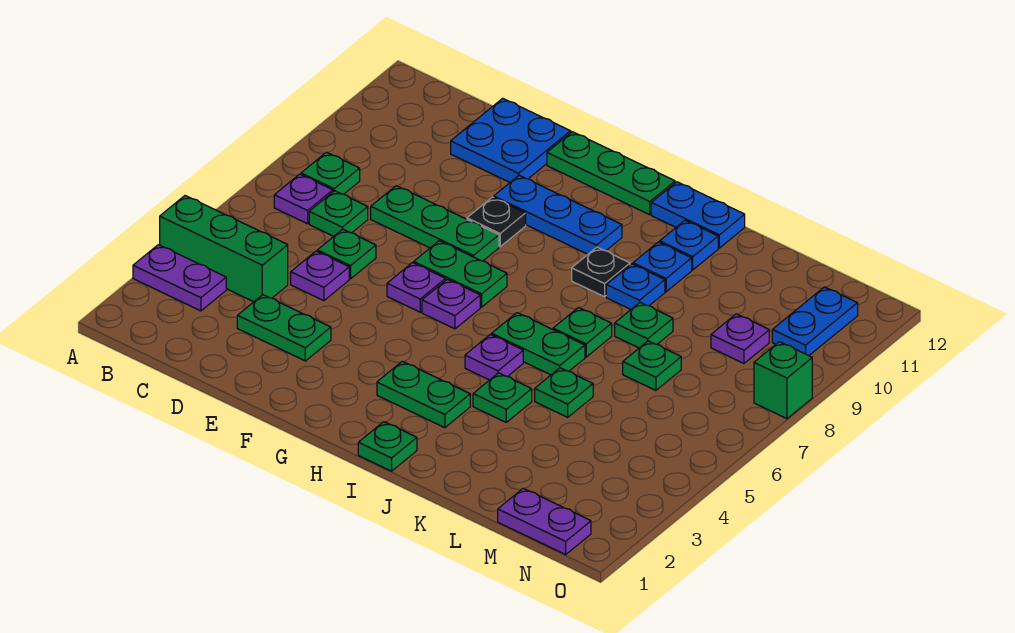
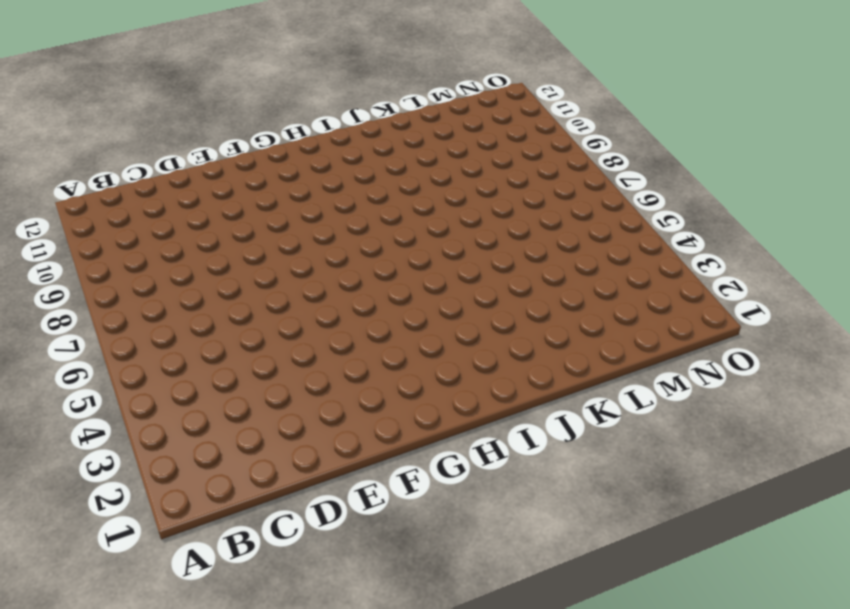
none -> purple plate A3:B3 level 1
none -> green brick A4:C4 level 1
none -> purple plate B7 level 1
none -> green plate B8 level 1

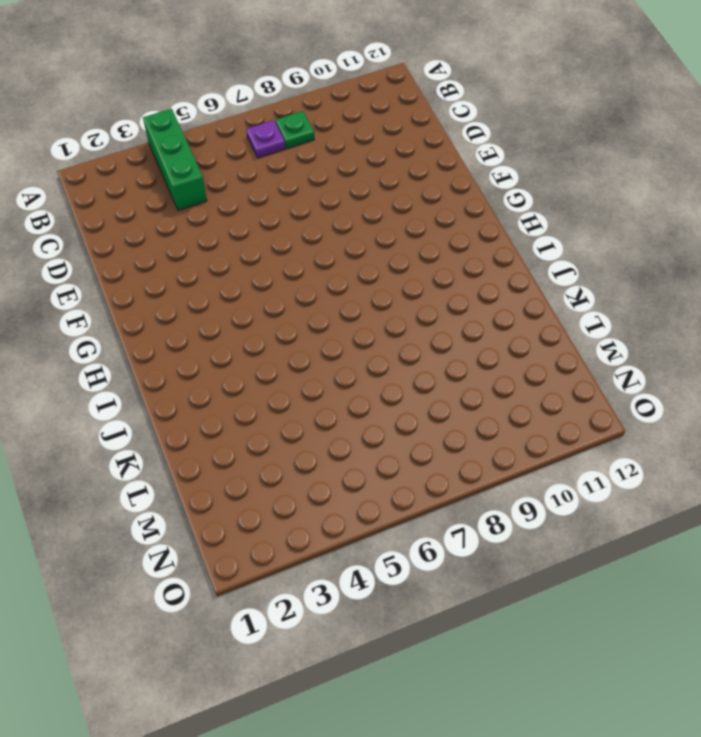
none -> purple plate A3:B3 level 1
none -> green plate C7 level 1
none -> green plate D3:E3 level 1
none -> purple plate D5 level 1

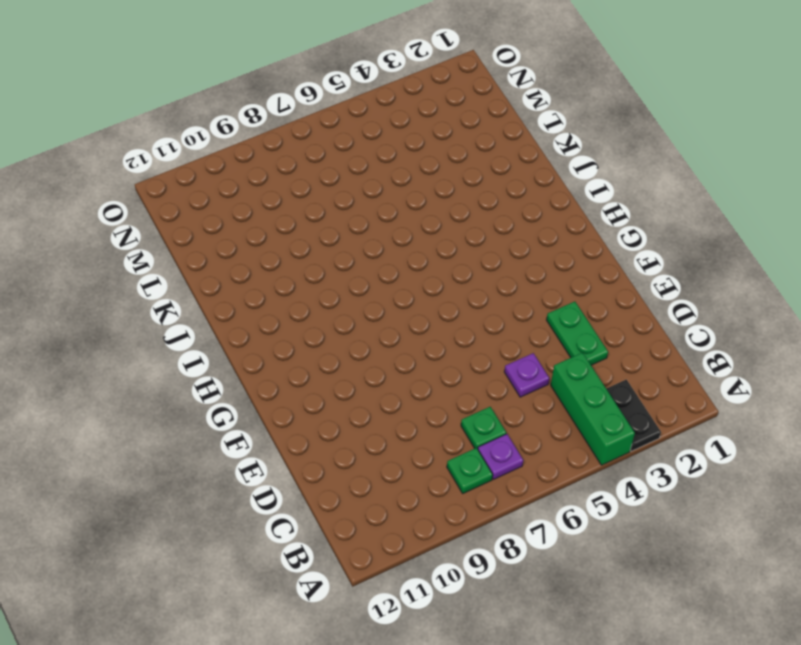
black plate A3:B3 level 1 -> purple plate A3:B3 level 1
none -> green plate D6 level 1
none -> green plate D8:F8 level 1
none -> blue plate D11:E12 level 1
none -> purple plate F6 level 1

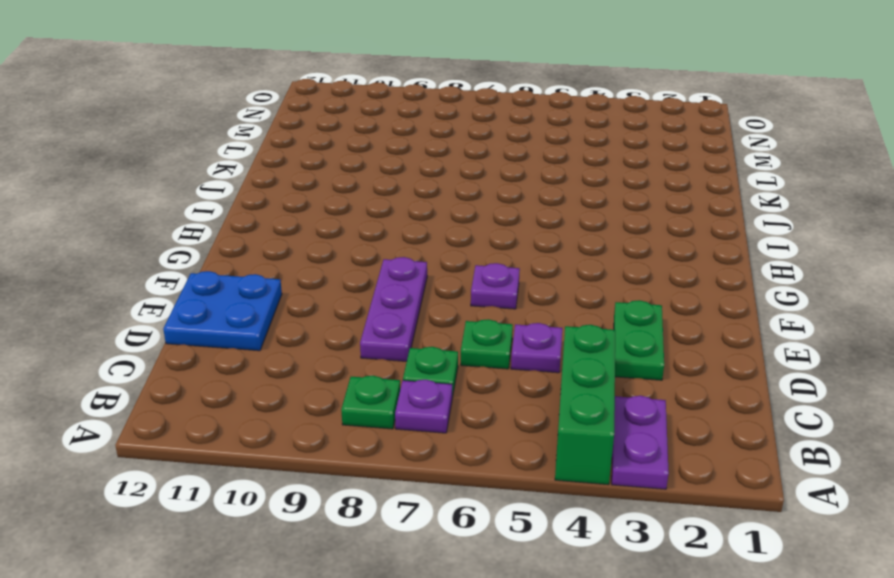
purple plate D8:F8 level 1 -> green plate D8:F8 level 1
none -> green plate F7:G7 level 1
none -> black plate F9 level 1
none -> blue plate F10:H10 level 1
none -> green plate F12:H12 level 1

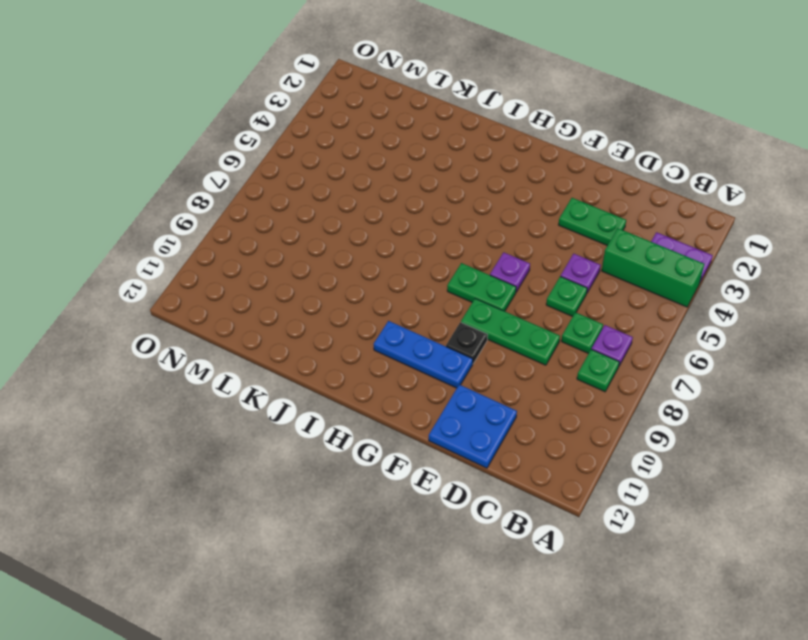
none -> green plate F12:H12 level 1
none -> purple plate G6 level 1
none -> green plate H3:I3 level 1
none -> green plate I1 level 1

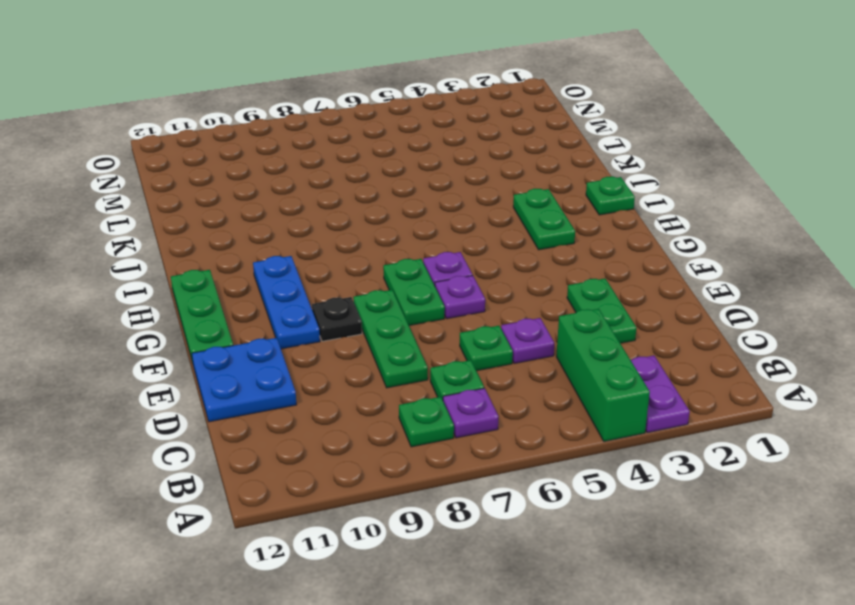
none -> purple plate I5 level 1
none -> green plate I6:J6 level 1
none -> black plate I9 level 1
none -> blue plate I12:J12 level 1

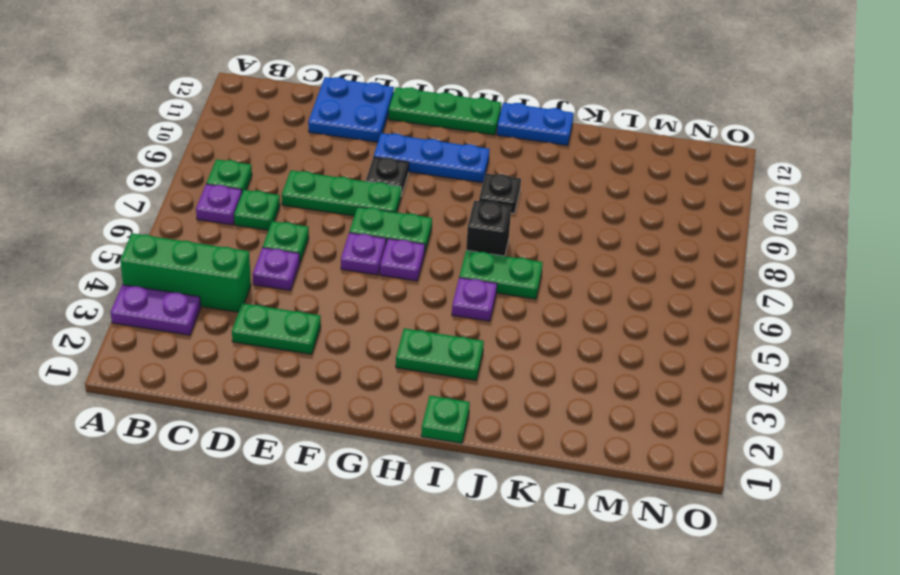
black brick I7 level 1 -> none
none -> green plate J4 level 1
none -> green plate J7 level 1
none -> blue plate J9 level 1
none -> blue plate J10 level 1

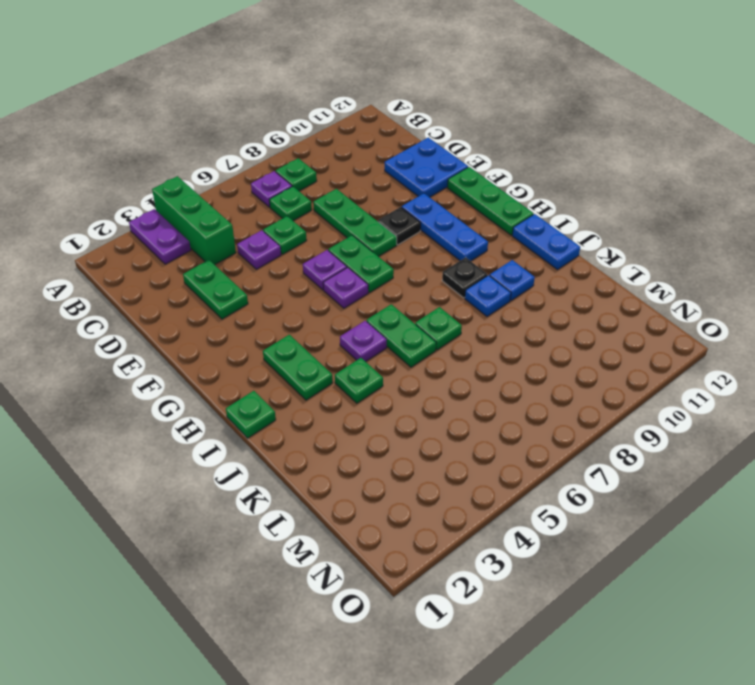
none -> blue plate J11 level 1
none -> green plate K5 level 1
none -> green plate K8 level 1
none -> green plate L7 level 1

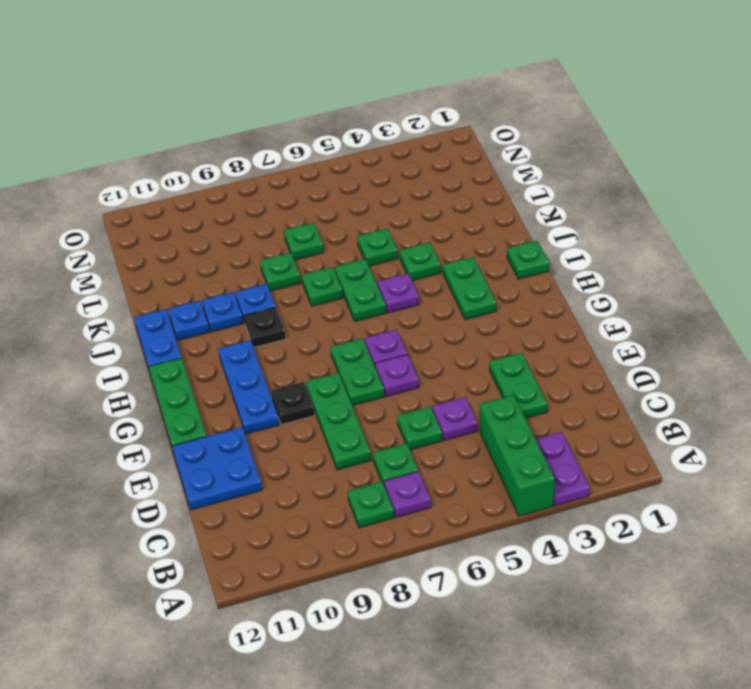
none -> purple plate M1:N1 level 1
none -> purple plate M9 level 1
none -> blue plate N10:N11 level 1
none -> green brick O8 level 1

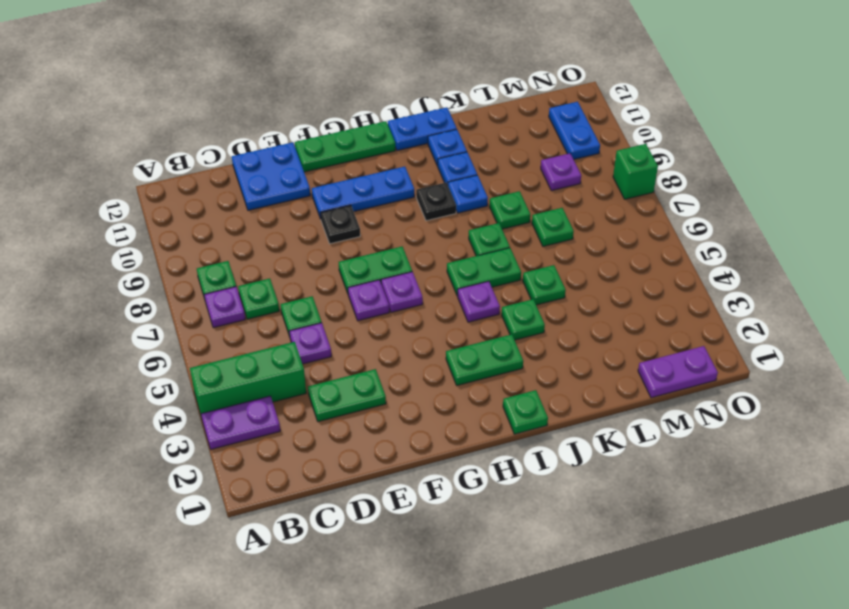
none -> green plate D8:F8 level 1

